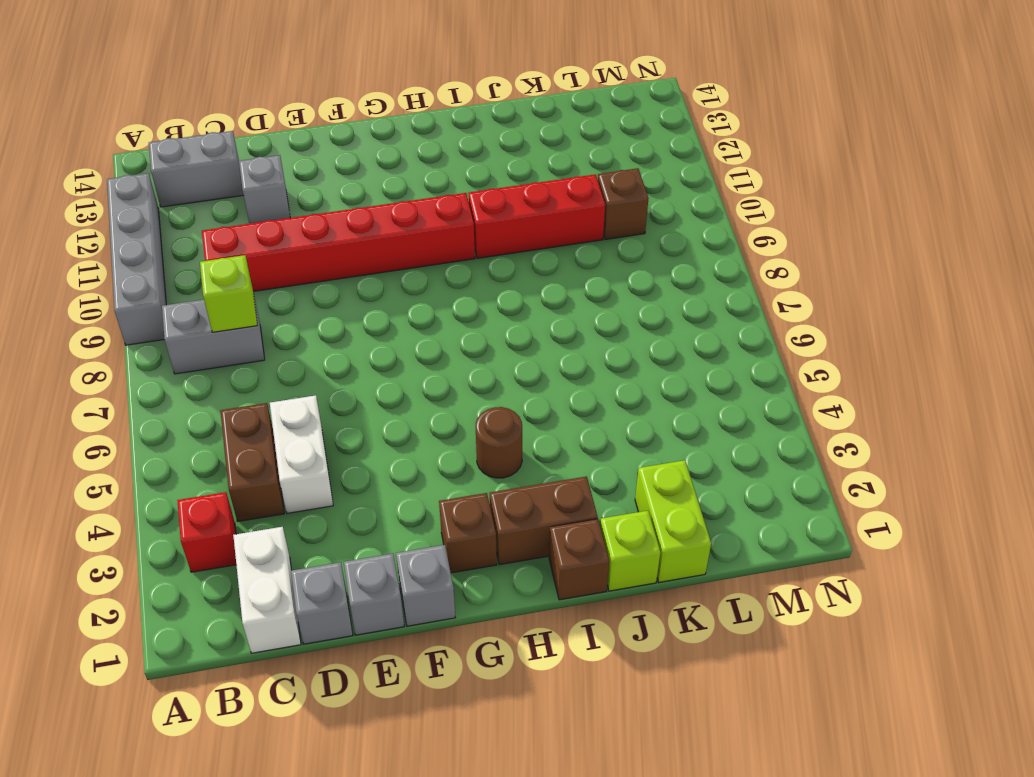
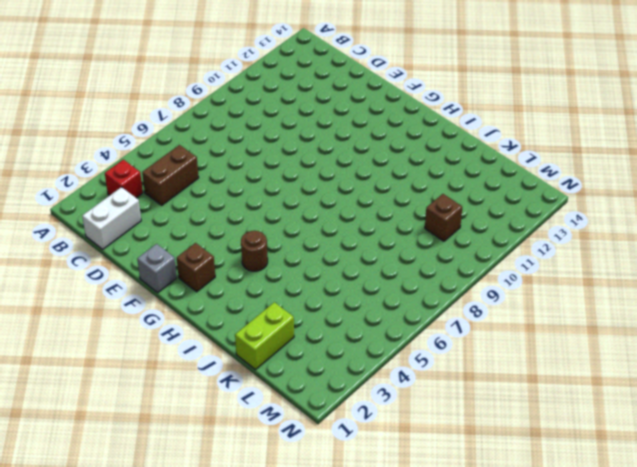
none -> grey brick A9:A12 level 1
none -> grey brick B8:C8 level 1
none -> grey brick B13:C13 level 1

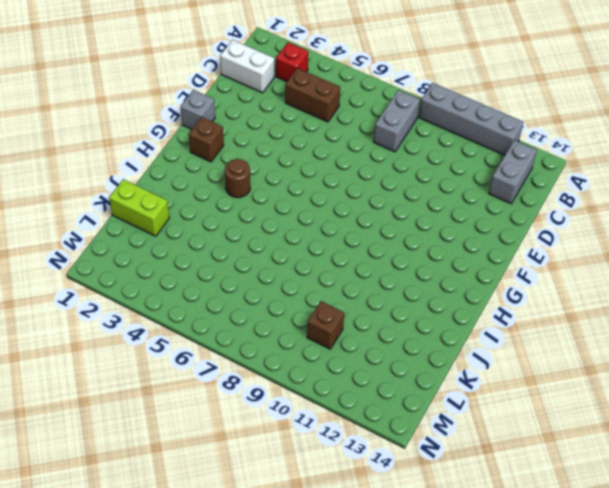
none -> red brick C10:H10 level 1
none -> grey brick D1 level 1
none -> white brick D4:D5 level 1

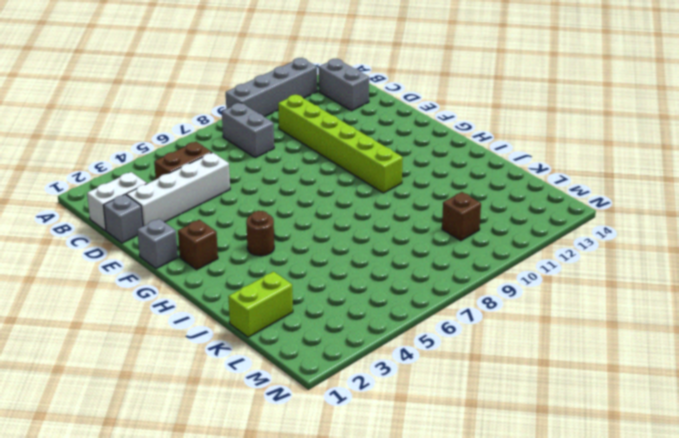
lime brick C10:H10 level 1 -> red brick C10:H10 level 1
white brick D2:D5 level 1 -> white brick D4:D5 level 1
none -> red brick B3 level 1
none -> grey brick D12 level 1
none -> grey brick E1 level 1

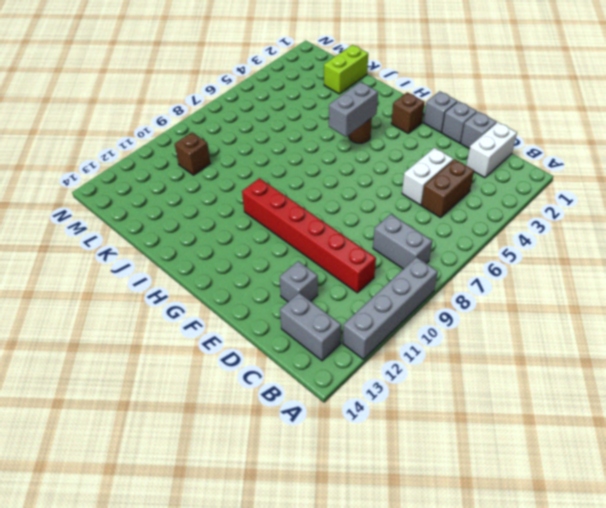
grey brick H4:H5 level 2 -> none
none -> red brick B3 level 1
none -> brown brick H2:I2 level 1
none -> brown brick I1 level 1

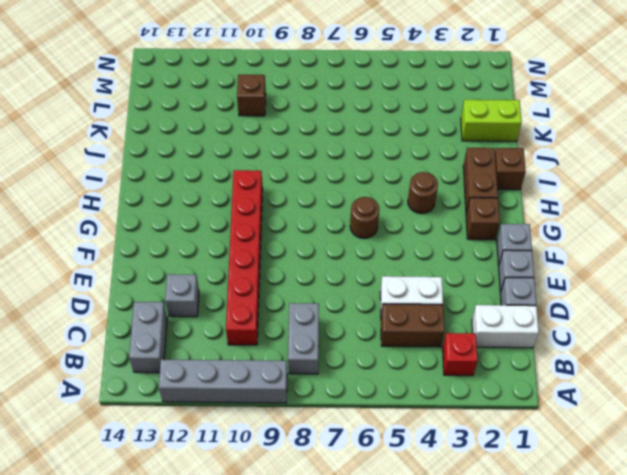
brown round brick G6 level 1 -> none
none -> red brick I10:K10 level 1
none -> lime brick J1 level 1
none -> lime brick C8 level 2

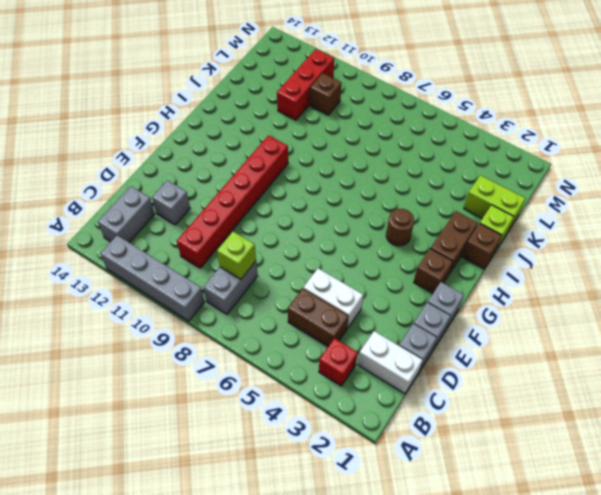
red brick K11:M11 level 1 -> red brick I10:K10 level 1

